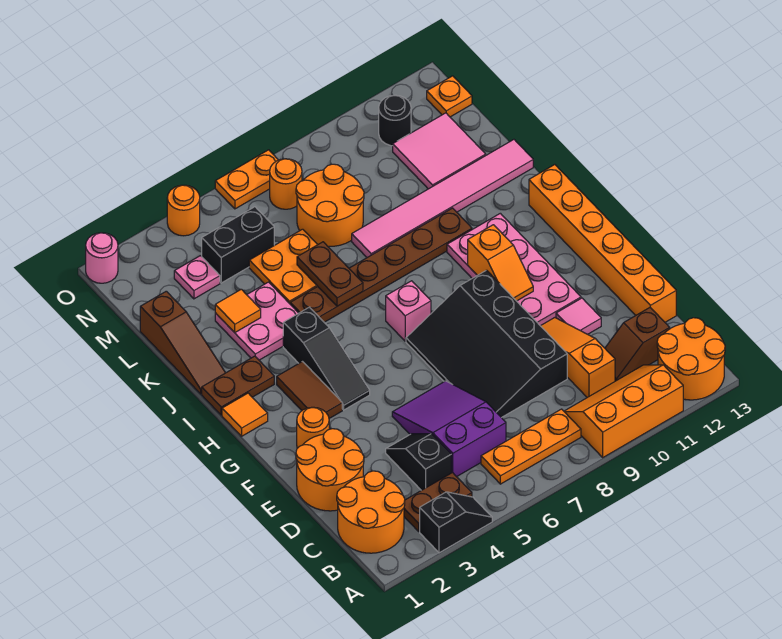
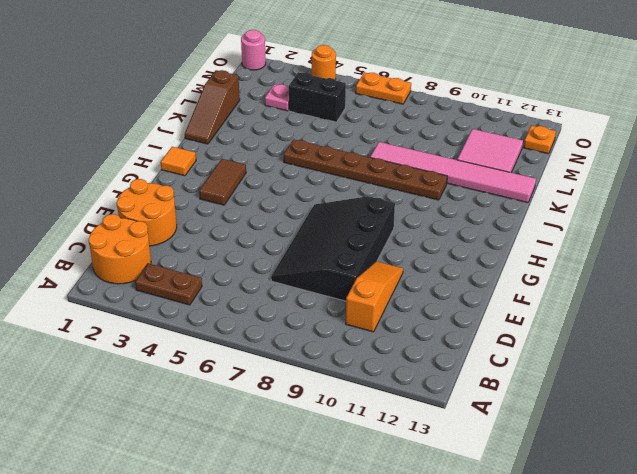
none -> black slope A3:A4 level 1 top 3
none -> orange slope A9:B11 level 1 top A
none -> orange round brick A12:B13 level 1
none -> orange plate B6:B8 level 1

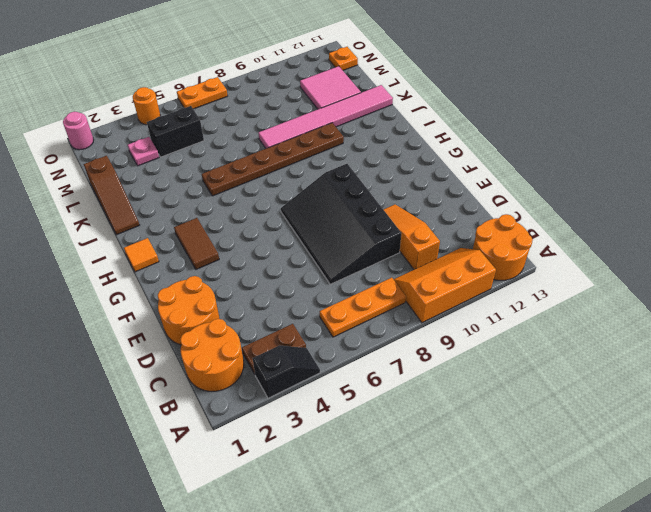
none -> black slope C4:D4 level 1 top C
none -> purple slope C5:E6 level 1 top C
none -> brown slope C11:C12 level 1 top 12
none -> orange brick D13:I13 level 1

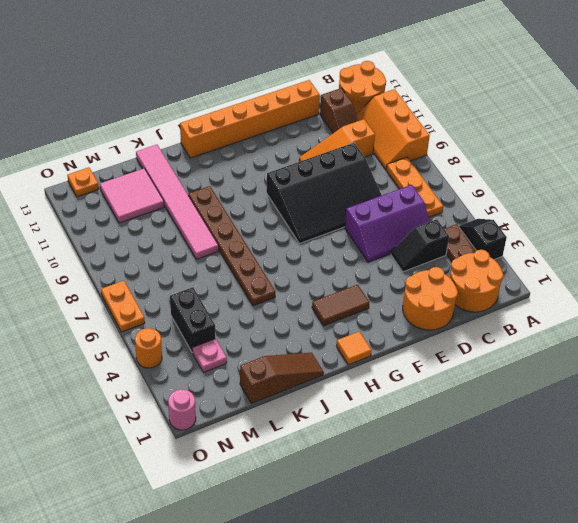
purple slope C5:E6 level 1 top 6 -> purple slope C5:E6 level 1 top C
none -> pink tile E11 level 1
none -> orange round brick F2 level 1
none -> pink plate F10:I11 level 1
none -> black slope G4:I4 level 1 top I

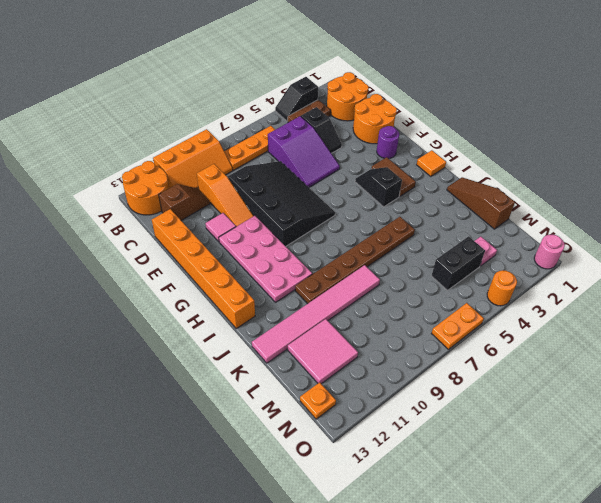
purple round brick F2 level 1 -> orange round brick F2 level 1
black slope G4:H4 level 1 top H -> black slope G4:I4 level 1 top I
none -> pink brick H7 level 1
none -> brown plate I1:I2 level 1
none -> pink plate J3:K4 level 1
none -> orange plate K5:L6 level 1

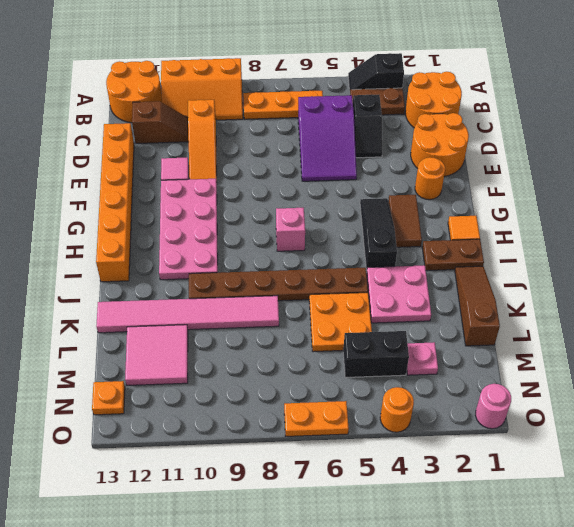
none -> black slope D7:G9 level 1 top 9
none -> orange round brick L7:M8 level 1
none -> orange round brick N7 level 1
none -> black round brick N11 level 1

